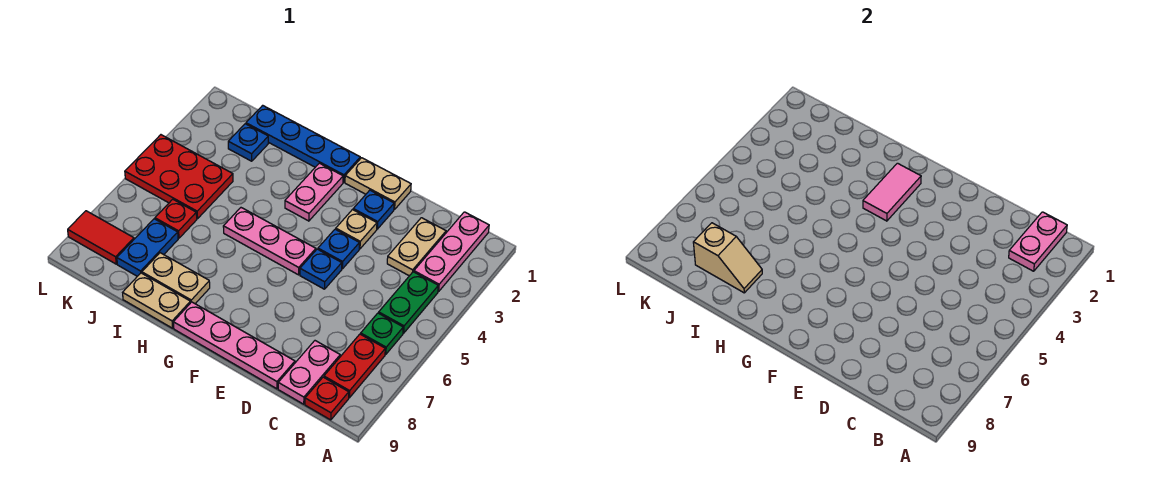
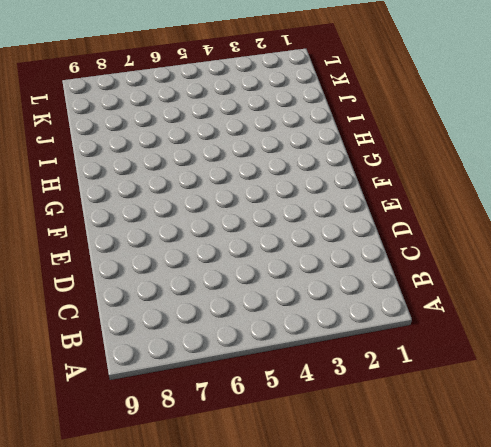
none -> pink plate B1:B3 level 1
none -> green plate B4:B5 level 1
none -> green plate B6 level 1

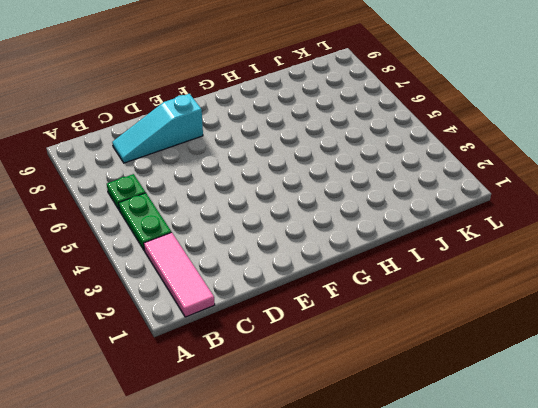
pink tile B1:B3 level 1 -> pink plate B1:B3 level 1
cyan slope C8:E8 level 1 top E -> pink plate C8:C9 level 1
none -> red plate B7:B8 level 1
none -> red plate B9 level 1
none -> tan plate C2:C3 level 1

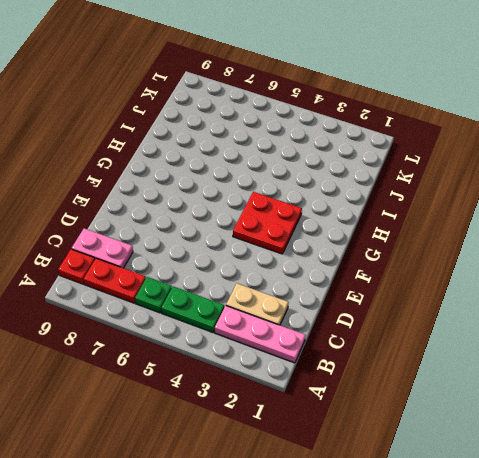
red plate F3:G4 level 1 -> pink plate G2:G3 level 1
none -> pink plate D9:G9 level 1
none -> tan plate E1:F1 level 1
none -> blue plate E2 level 1

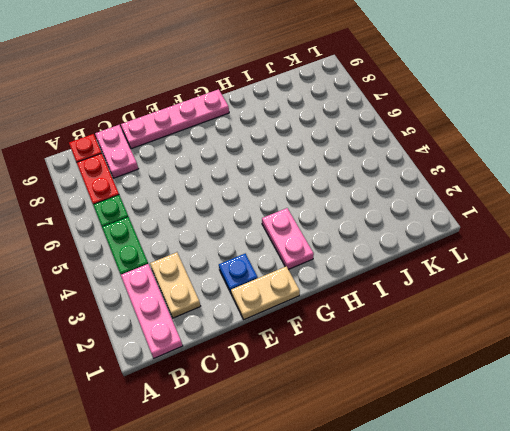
none -> tan plate E3 level 1
none -> blue plate E4 level 1
none -> blue plate E5 level 1

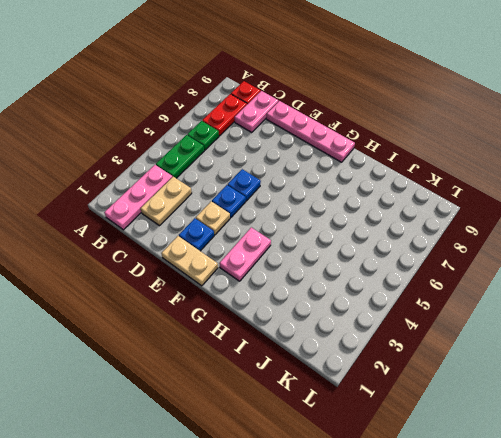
none -> pink plate F5:H5 level 1
none -> blue plate G1:J1 level 1
none -> tan plate H8:I8 level 1

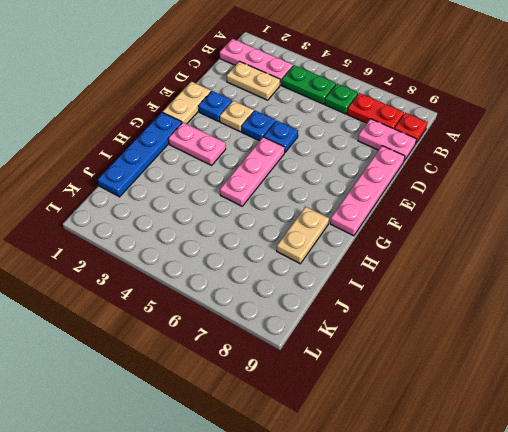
none -> tan plate H9:I9 level 1
none -> blue plate J2 level 1
none -> red plate J4:L5 level 1

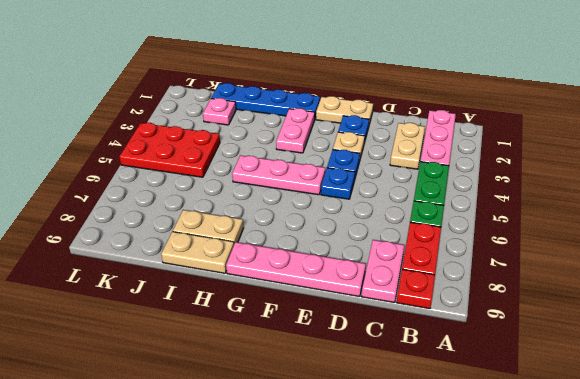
pink plate J2 level 1 -> blue plate J2 level 1
none -> red plate J6 level 1
none -> blue plate J7:J8 level 1
none -> red tile K8:L8 level 1

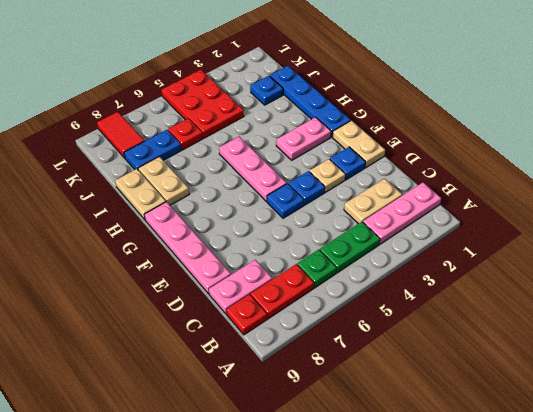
none -> pink plate B1:B2 level 2
none -> pink tile G2:G3 level 2
none -> tan slope I8:J8 level 2 top J

